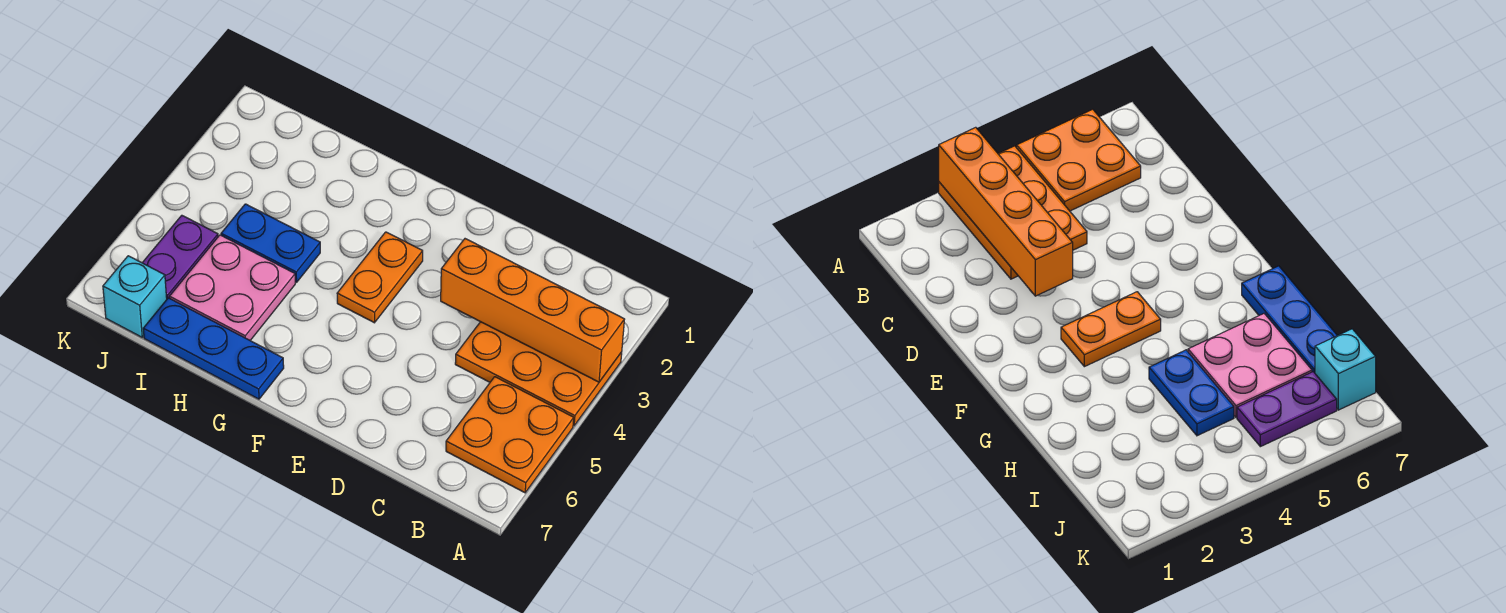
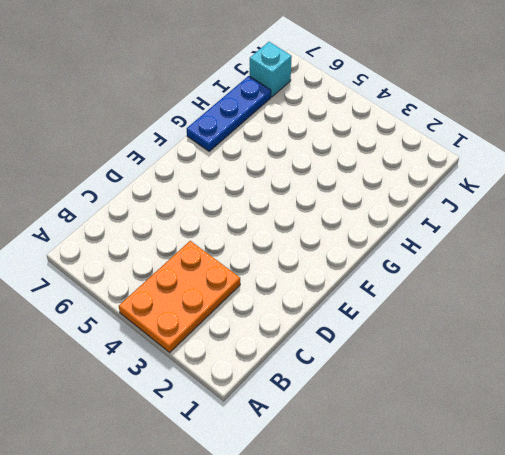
none -> orange plate A5:B6 level 1
none -> orange plate F3:F4 level 1

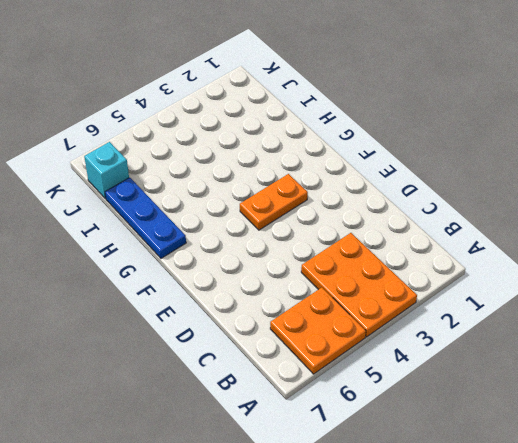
none -> blue plate H4:I4 level 1
none -> pink plate H5:I6 level 1

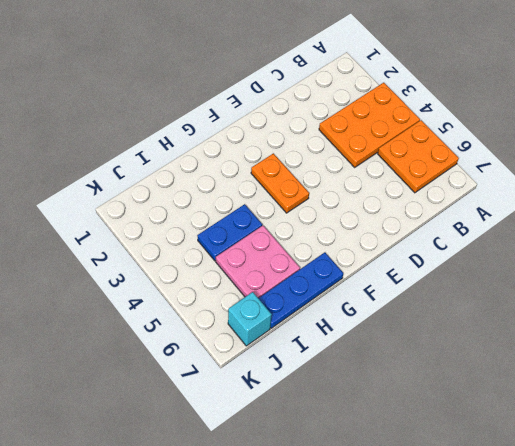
none -> purple plate J5:J6 level 1
none -> orange brick A3:D3 level 2

